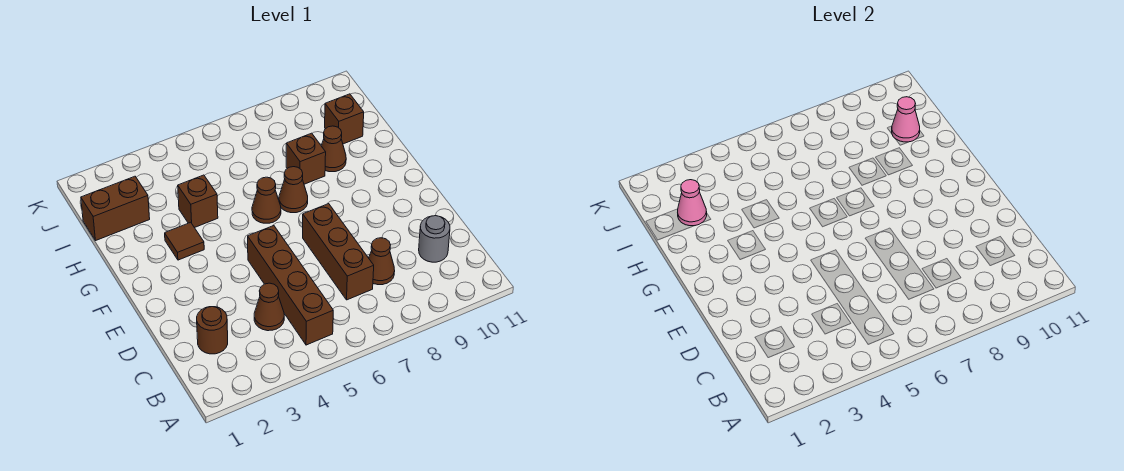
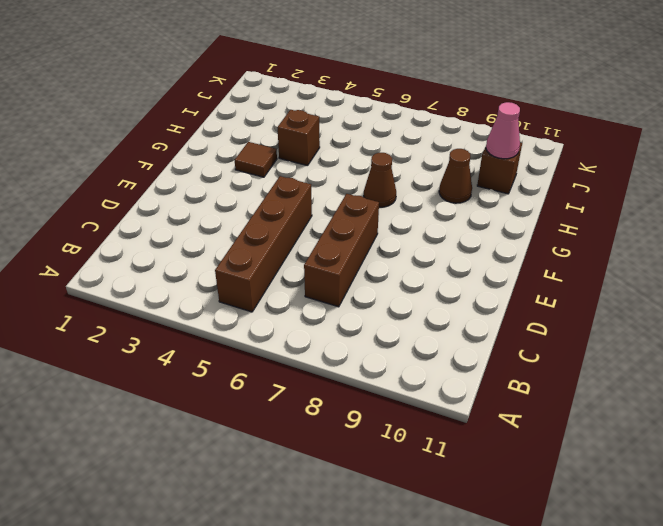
none -> brown round brick C2 level 1
none -> brown cone C4 level 1
none -> brown cone C8 level 1

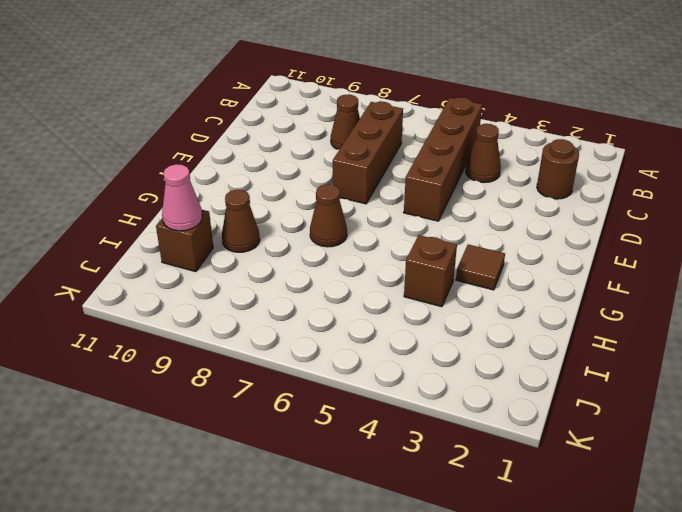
none -> grey round brick C10 level 1
none -> brown cone G6 level 1
none -> brown brick H8 level 1

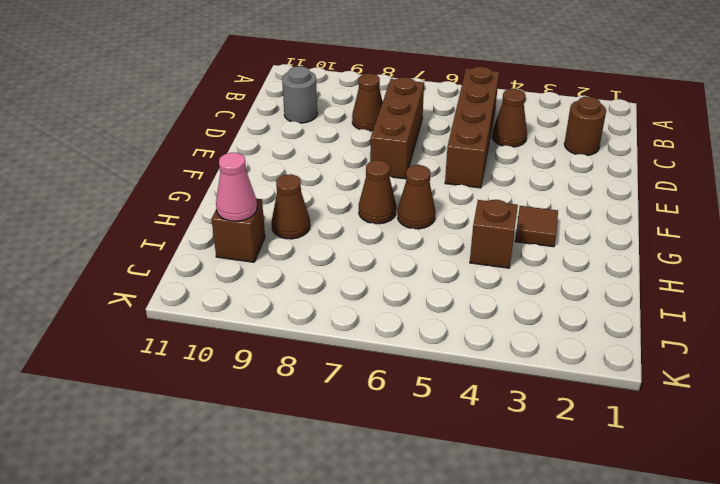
none -> brown brick H8 level 1
none -> brown brick I1:I2 level 1
none -> pink cone I2 level 2

